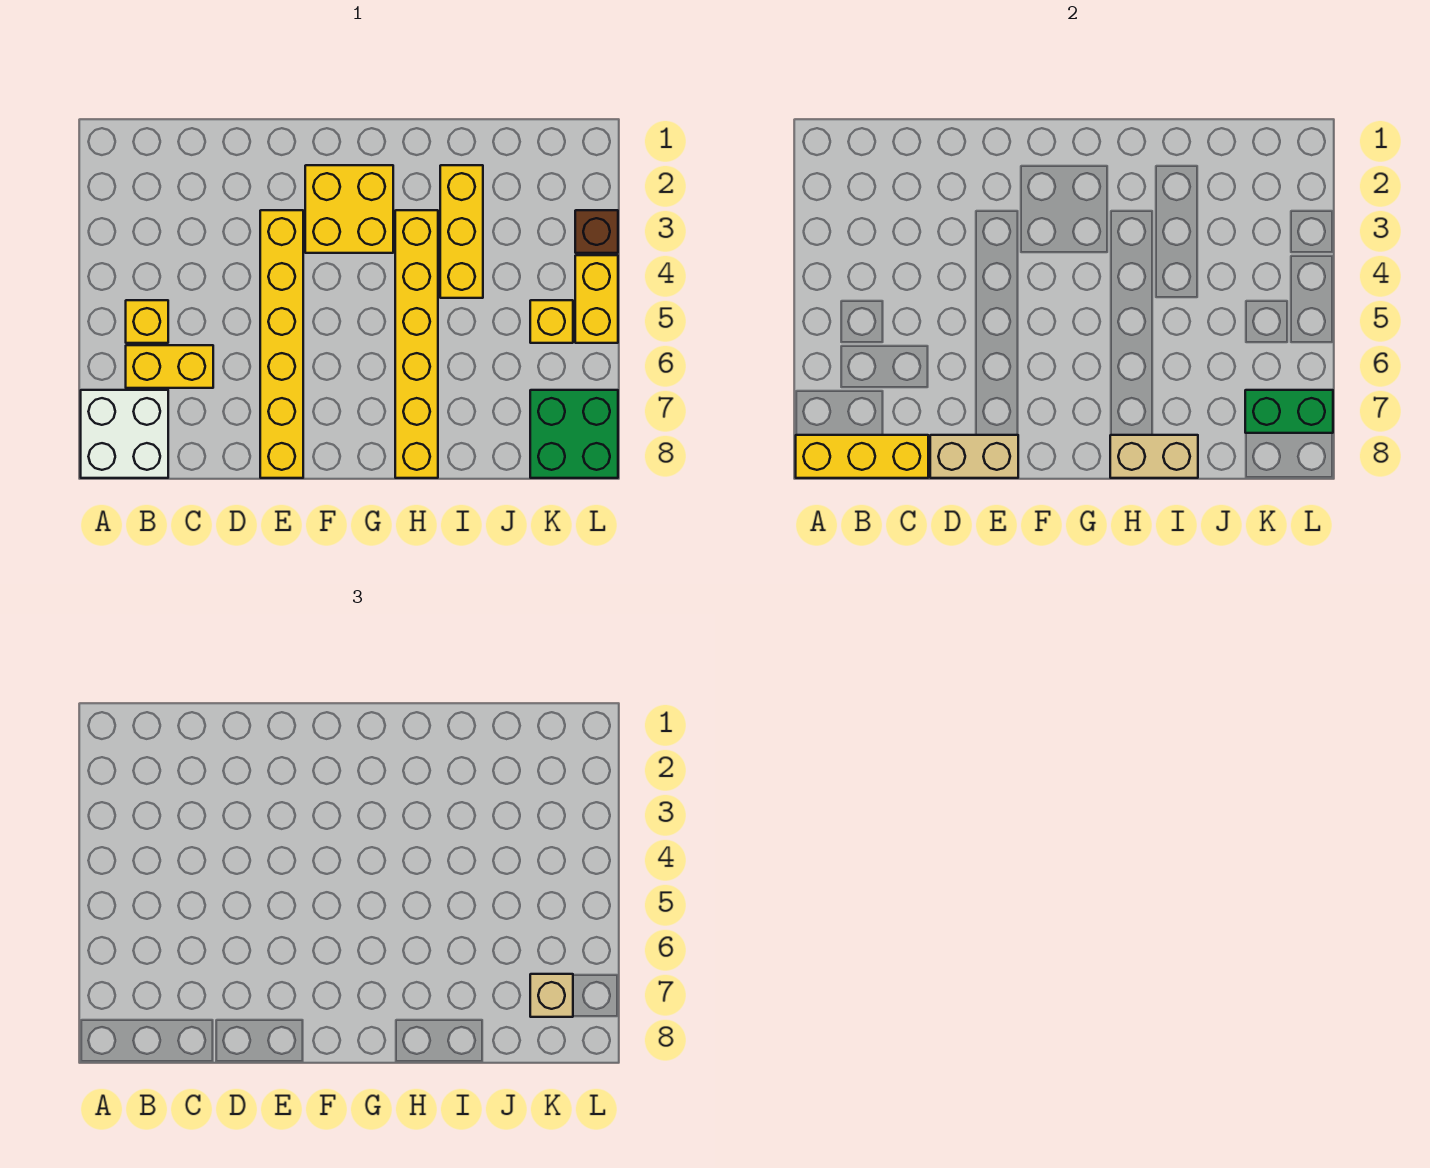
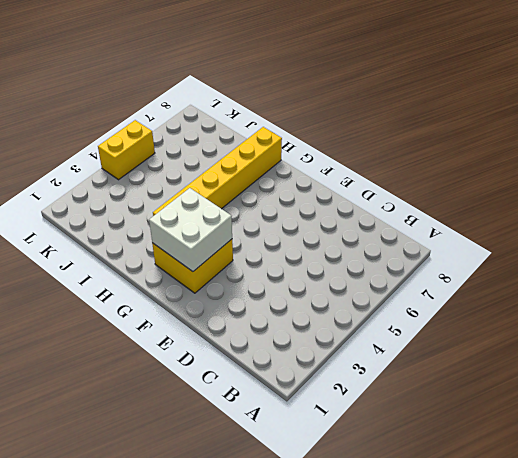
white brick F2:G3 level 2 -> white brick A7:B8 level 1
none -> yellow brick B5 level 1
none -> yellow brick B6:C6 level 1
none -> yellow brick E3:E8 level 1

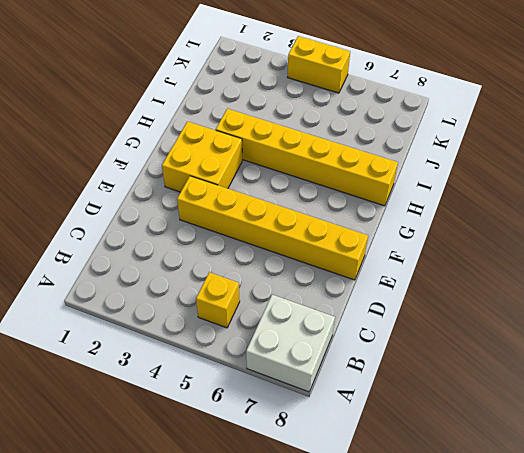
none -> yellow brick B6:C6 level 1
none -> yellow brick I2:I4 level 1
none -> yellow brick K5 level 1

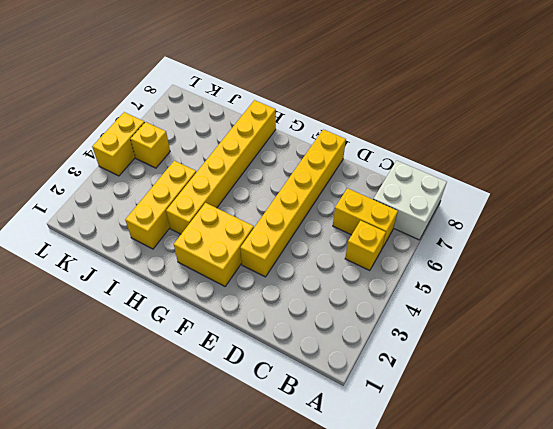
none -> green brick K7:L8 level 1
none -> brown brick L3 level 1
none -> yellow brick A8:C8 level 2

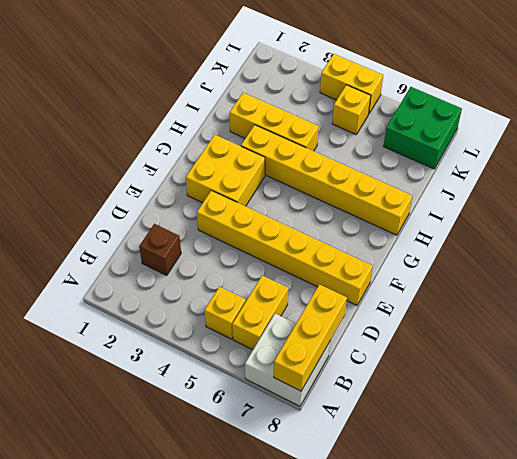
brown brick C2 level 1 -> brown brick L3 level 1
none -> tan brick D8:E8 level 2
none -> tan brick H8:I8 level 2
none -> green brick K7:L7 level 2

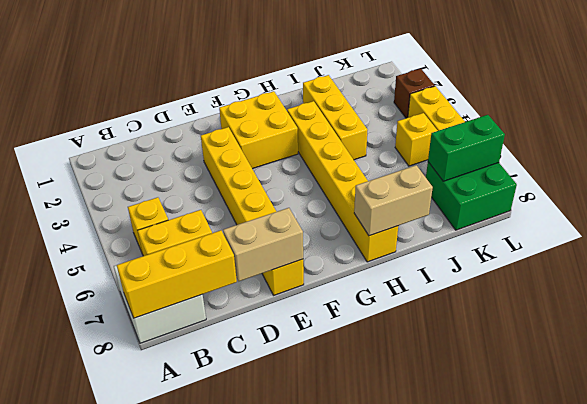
none -> tan brick K7 level 3

